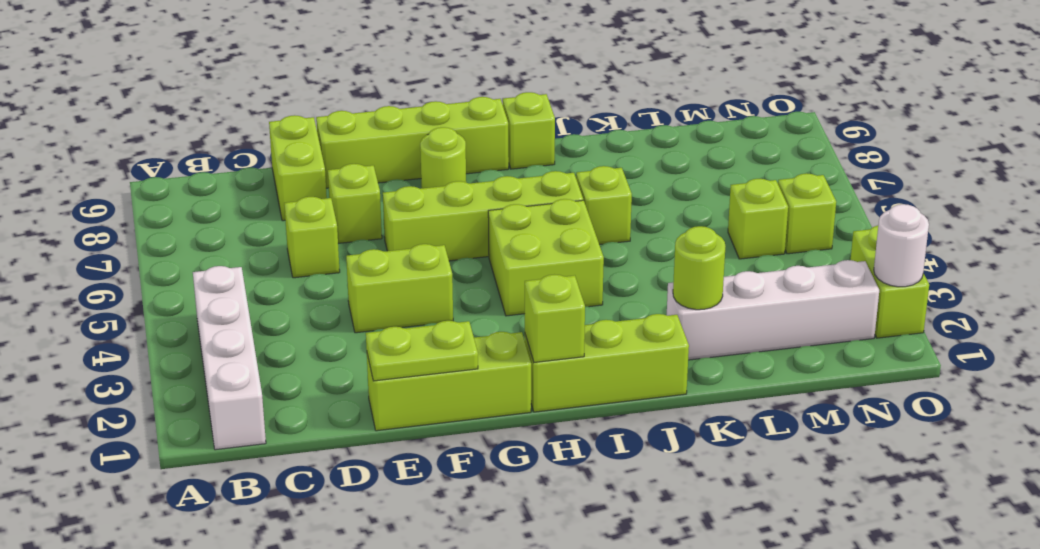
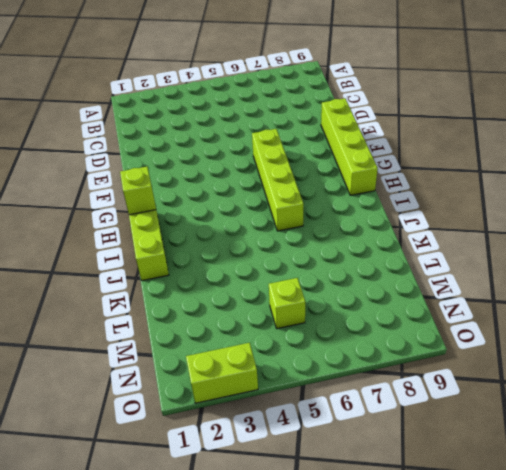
none -> white brick B1:B4 level 1
none -> lime brick D6 level 1
none -> lime brick D8:D9 level 1

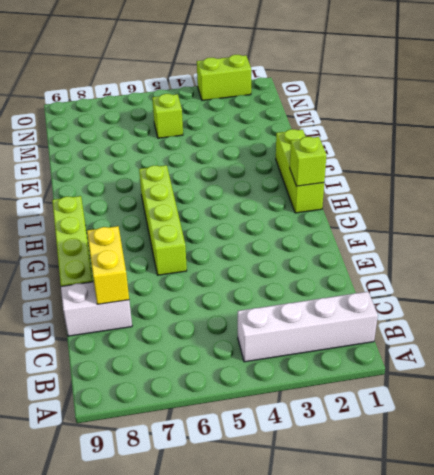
white brick D8:D9 level 1 -> lime brick D8:D9 level 1
yellow brick D8:E8 level 2 -> none
none -> lime brick D6 level 1
none -> lime brick E1:G1 level 1
none -> lime brick E4:F4 level 1

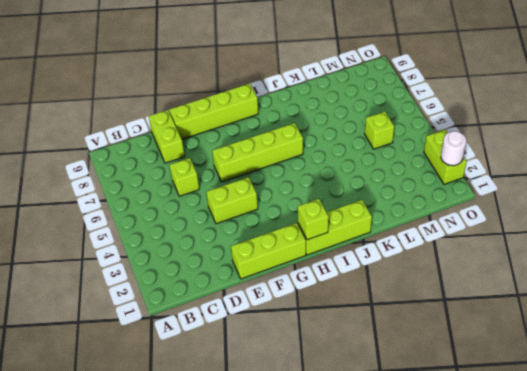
none -> white brick B1:B4 level 1
none -> lime brick E7 level 1
none -> lime round brick G8 level 1

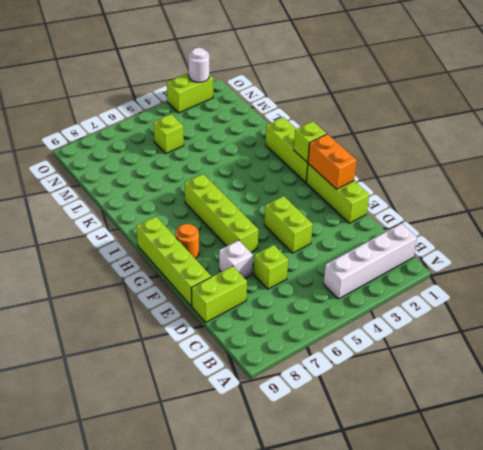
white brick E7 level 1 -> lime brick E7 level 1
orange brick F1:G1 level 2 -> lime plate E1:F1 level 2
orange round brick G8 level 1 -> lime round brick G8 level 1
none -> lime brick H4:I5 level 1
none -> lime brick I9 level 1
none -> lime brick J6 level 1

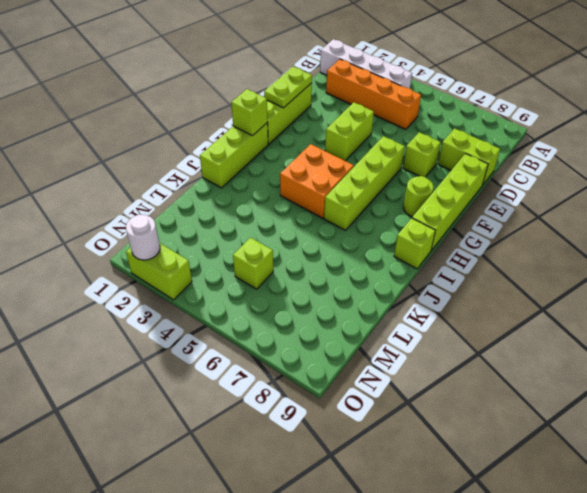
orange brick C2:C5 level 1 -> none
orange brick H4:I5 level 1 -> lime brick H4:I5 level 1
none -> lime brick D6 level 1
none -> lime brick J6 level 1
none -> white brick K2:N2 level 1

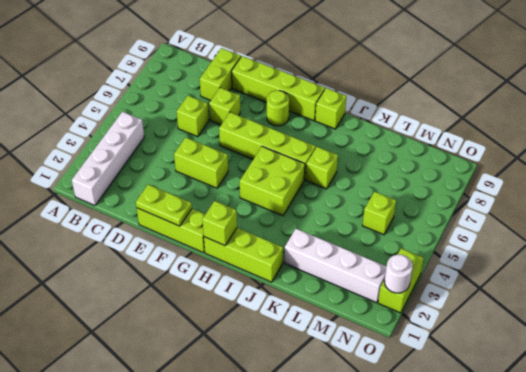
none -> lime brick N5 level 1
none -> lime round brick K2 level 2

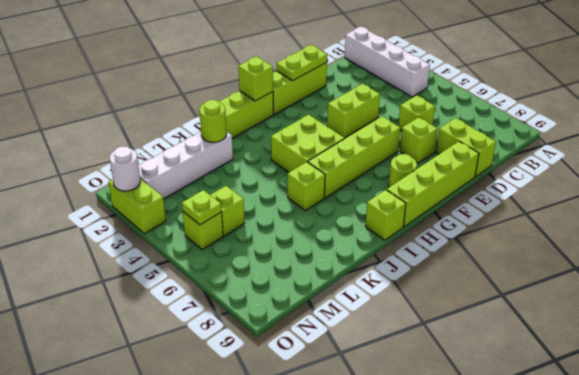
lime plate N5 level 2 -> none

